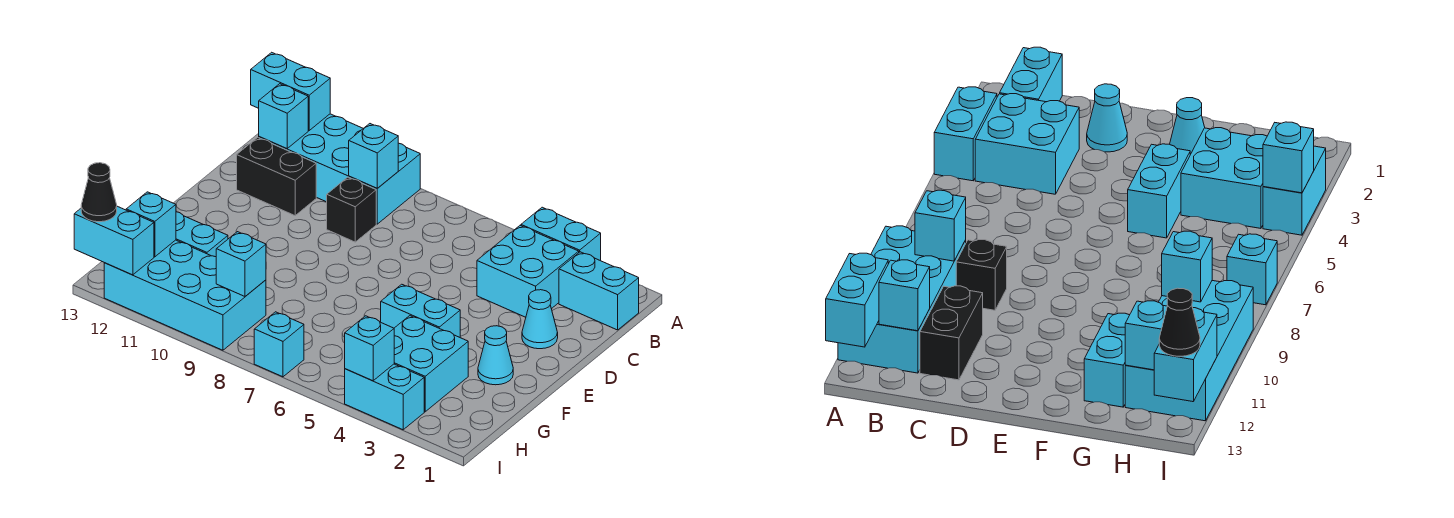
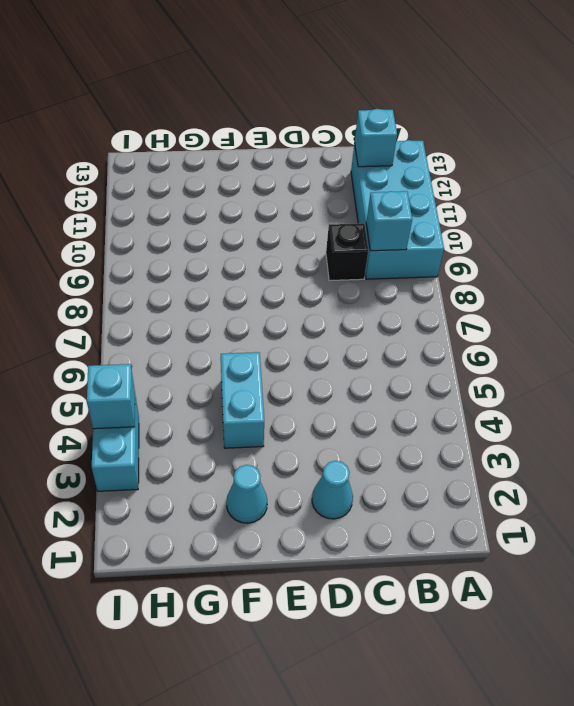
none -> cyan brick A3:A4 level 1
none -> cyan brick B1:B2 level 1
none -> cyan brick B3:C4 level 1

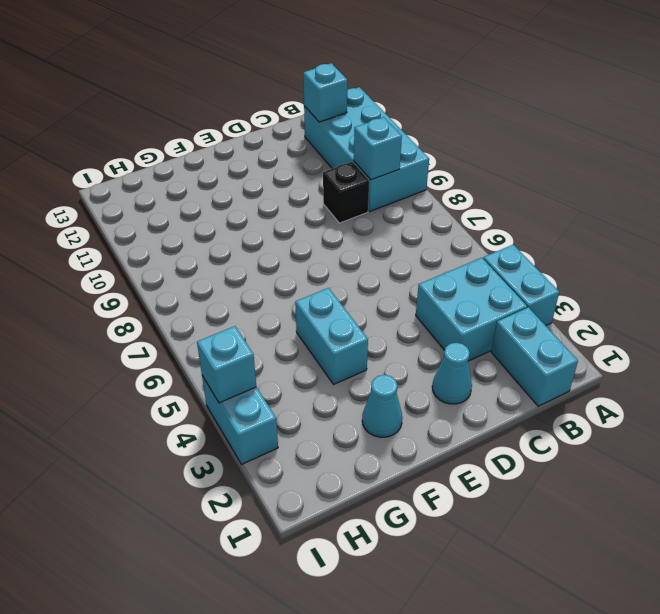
none -> black brick C11:C12 level 1
none -> cyan brick G3:H4 level 1
none -> cyan brick G11:G12 level 1

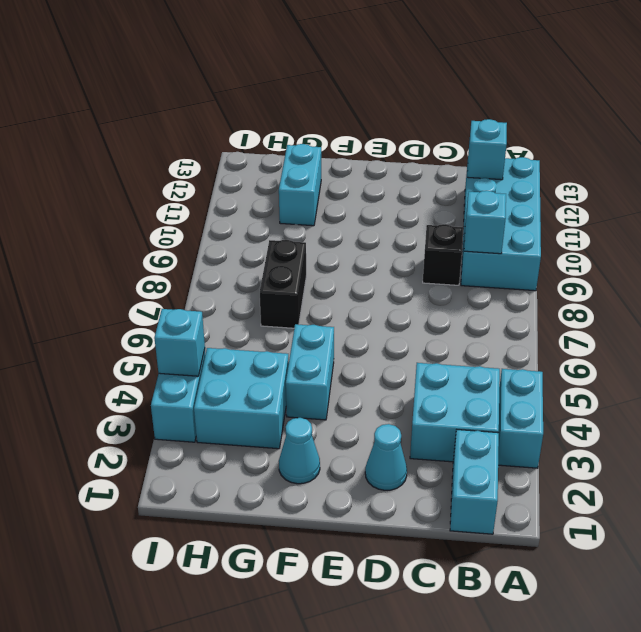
black brick G7:G8 level 1 -> black brick C11:C12 level 1
none -> cyan brick H9:I12 level 1
none -> cyan brick I7 level 1
none -> cyan brick A12:A13 level 2

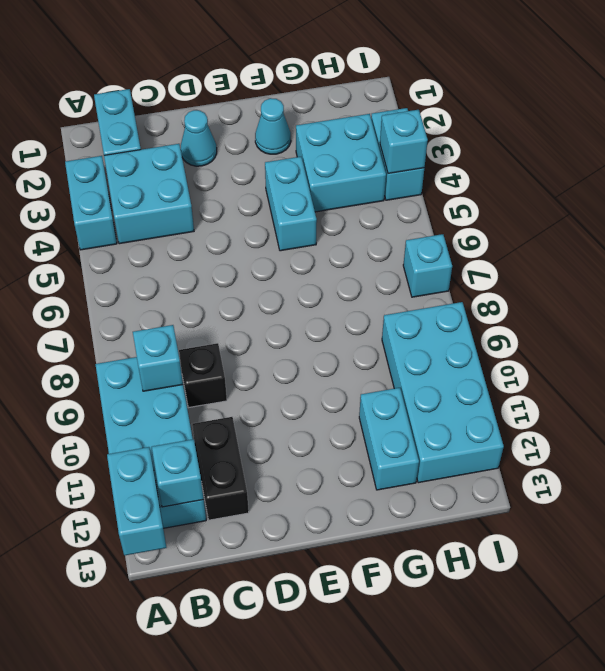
none -> cyan brick H9 level 2
none -> cyan brick H12 level 2
none -> cyan brick I12:I13 level 2

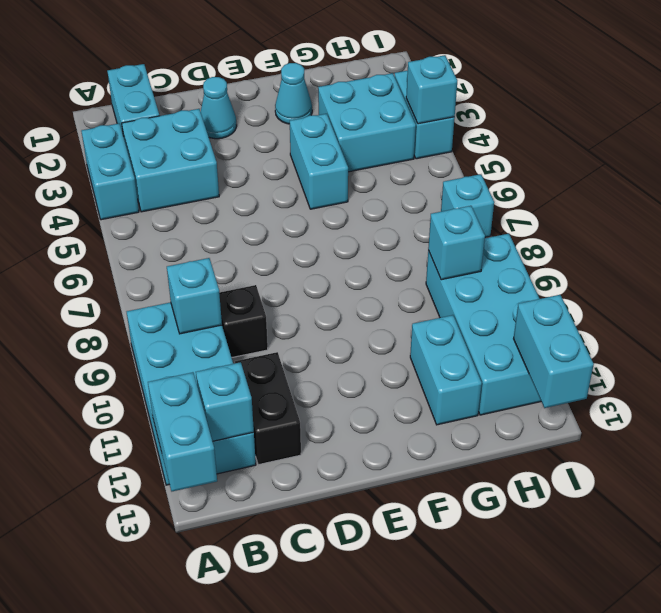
none -> cyan brick H12 level 2
none -> black cone I13 level 3

